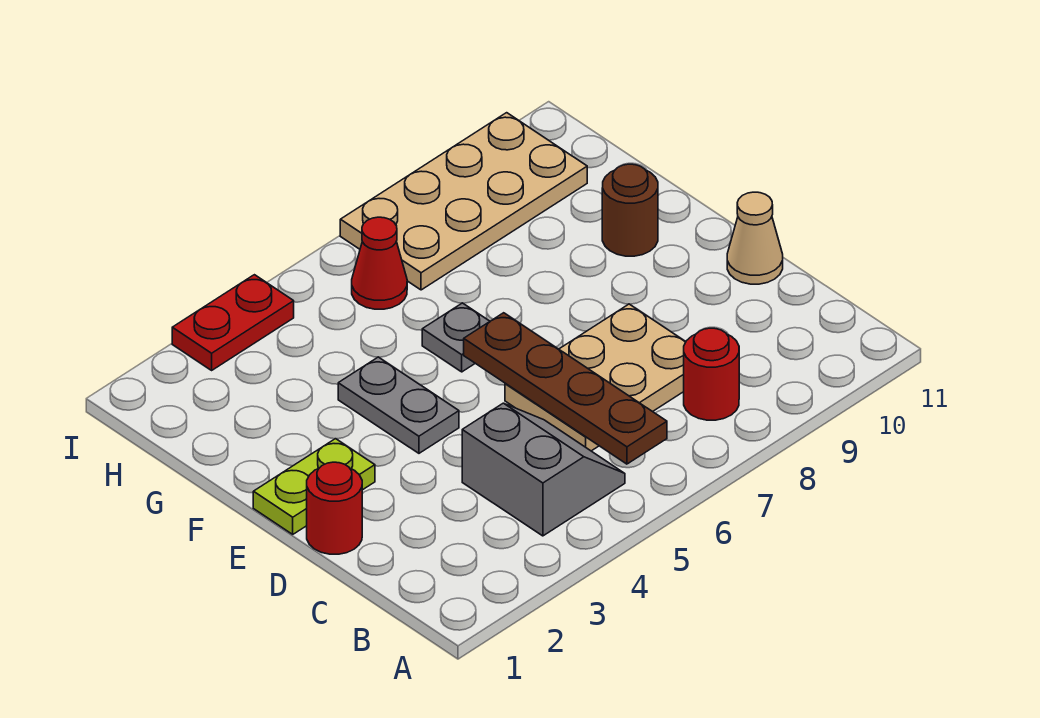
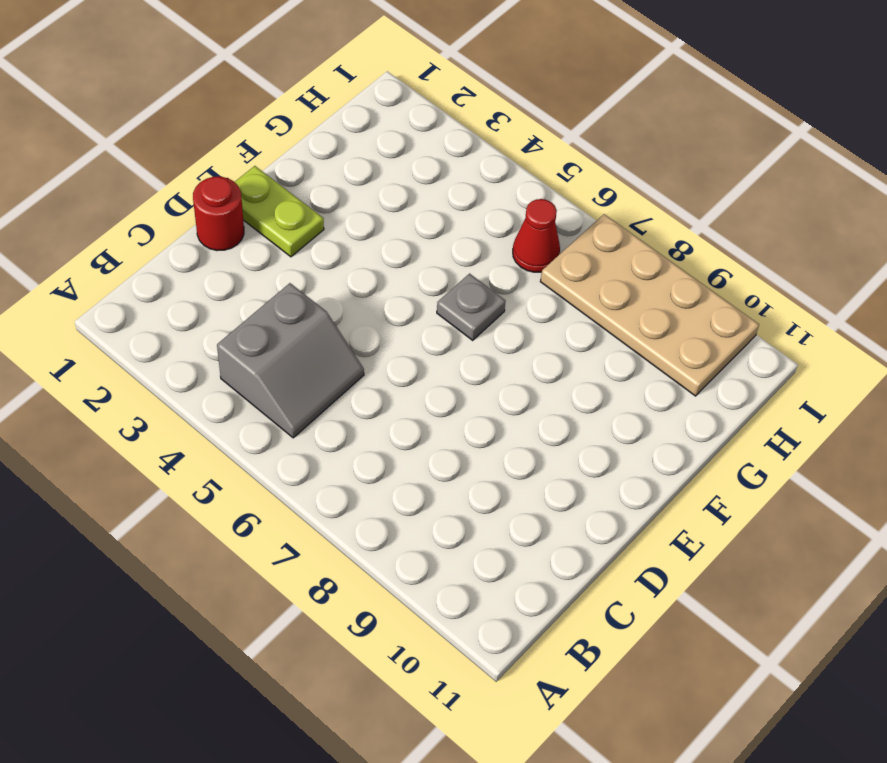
none -> red round brick B8 level 1
none -> tan plate C6:D8 level 1
none -> tan cone D11 level 1

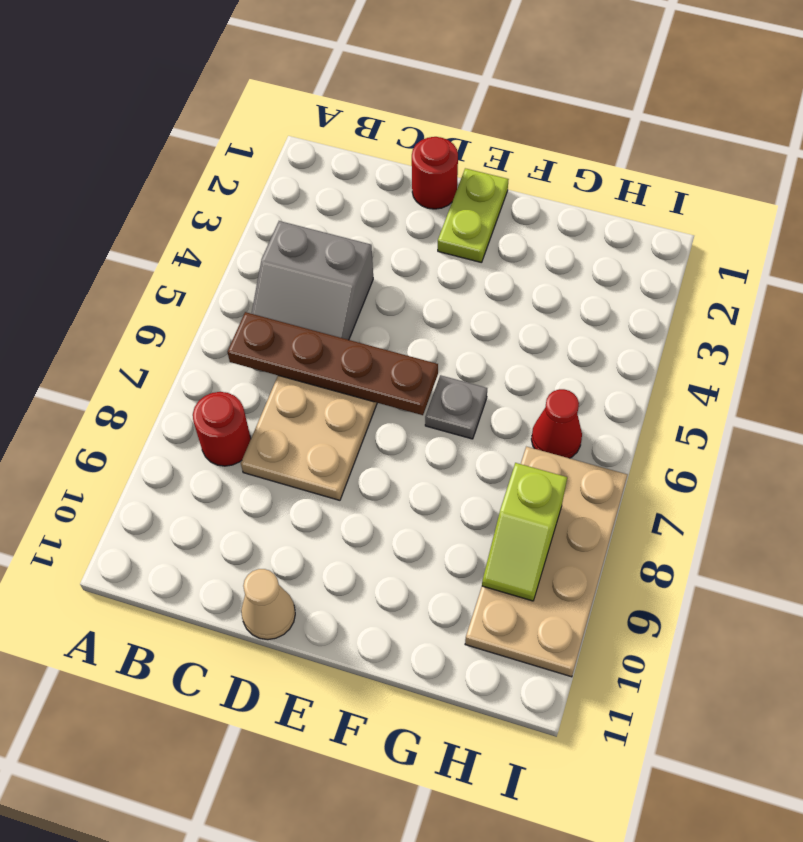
lime slope H8:H9 level 2 top 8 -> none
none -> grey plate E4:F4 level 1
none -> brown round brick F10 level 1
none -> red plate I3:I4 level 1

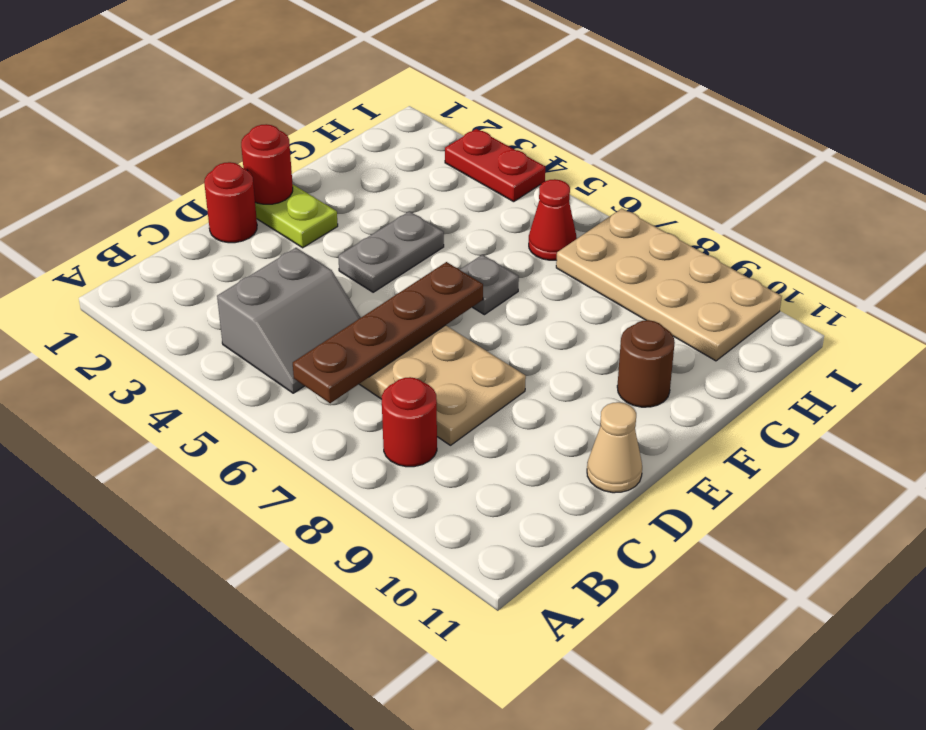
red round brick E1 level 2 -> none

